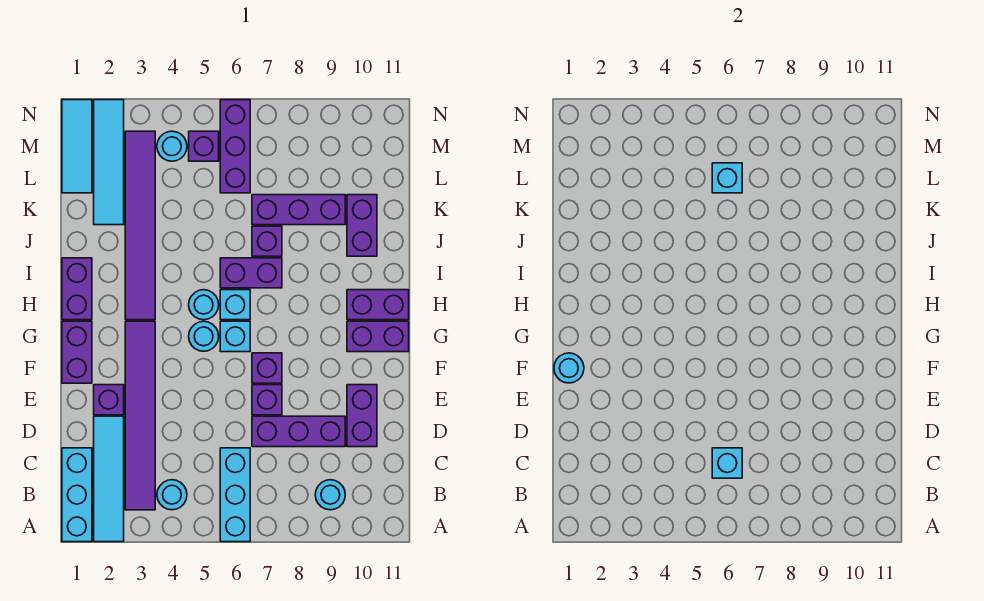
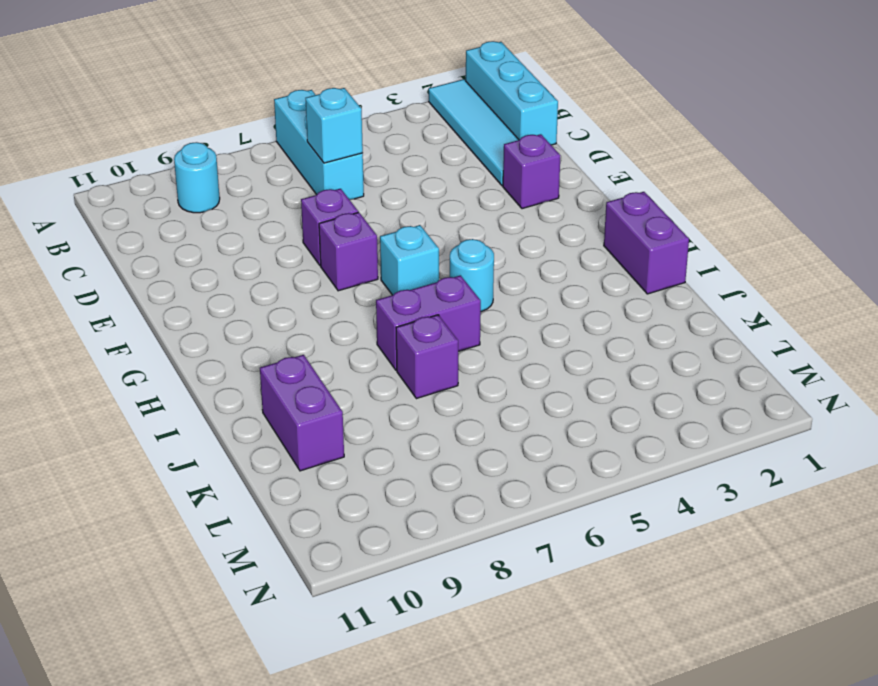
none -> purple tile B3:G3 level 1
none -> cyan round brick B4 level 1
none -> purple brick D7:D9 level 1
none -> purple brick D10:E10 level 1

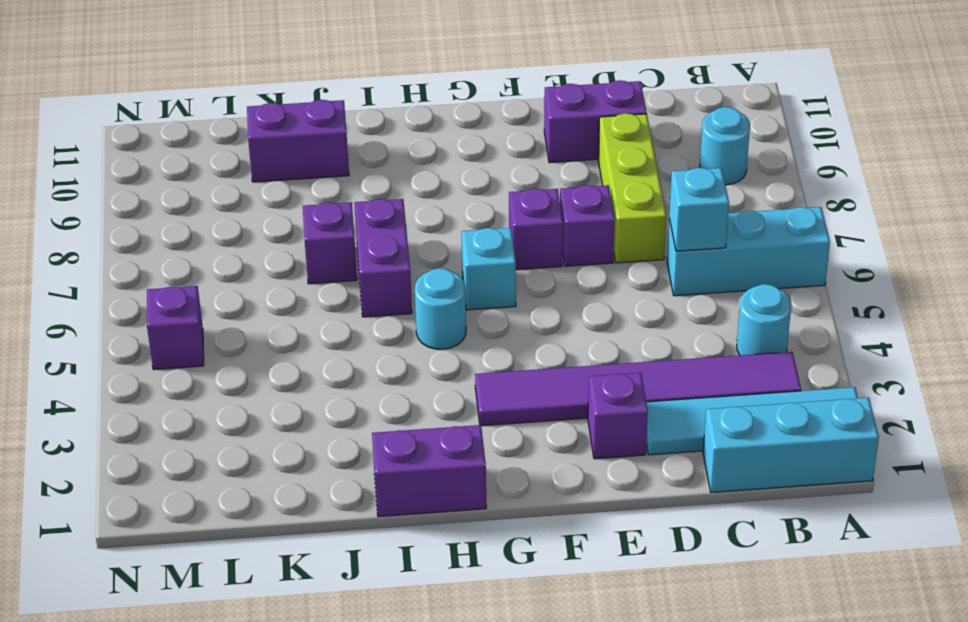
lime brick D7:D9 level 1 -> purple brick D7:D9 level 1
none -> purple brick F1:G1 level 1
none -> cyan round brick G5 level 1
none -> purple brick G10:G11 level 1
none -> purple tile H3:M3 level 1

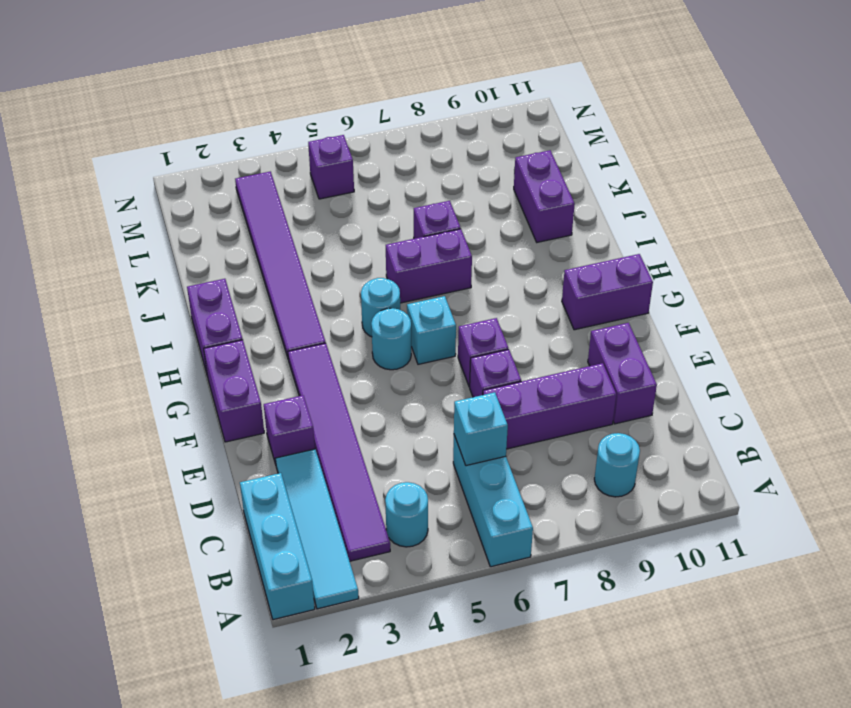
none -> cyan brick H6 level 1
none -> purple brick H10:H11 level 1
none -> cyan tile K2:N2 level 1
none -> purple brick K7:K9 level 1

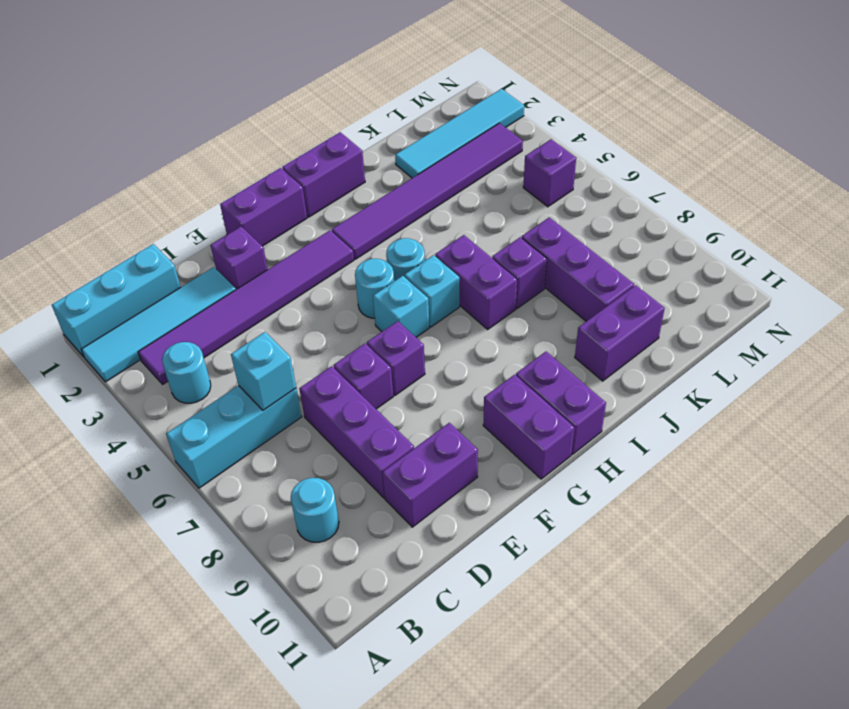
none -> cyan tile L1:N1 level 1
none -> purple brick L6:N6 level 1
none -> cyan round brick M4 level 1
none -> cyan round brick F1 level 2

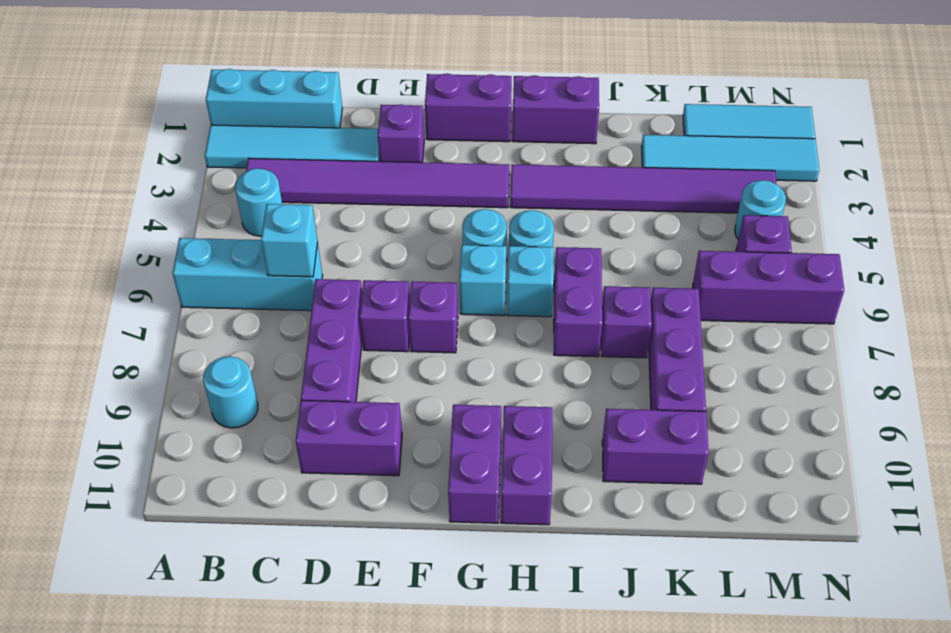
none -> cyan round brick F1 level 2
none -> cyan brick L6 level 2

